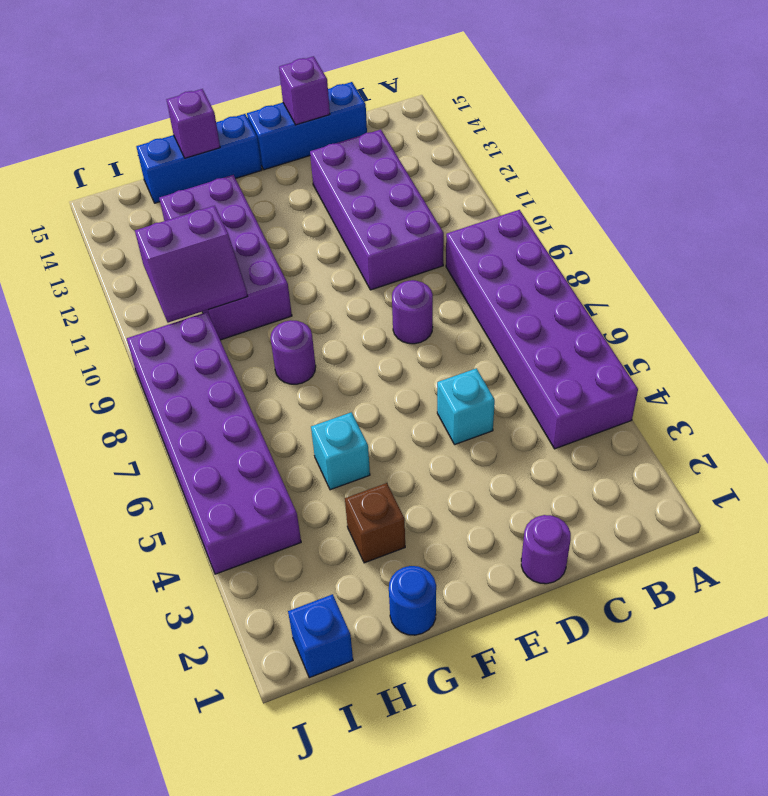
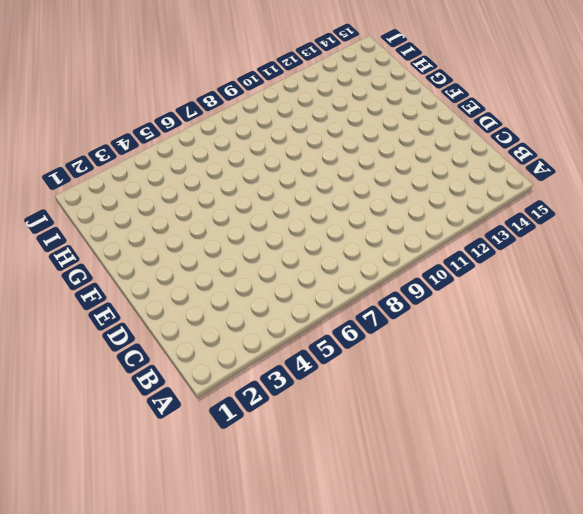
none -> purple brick A4:B9 level 1
none -> purple brick C10:D13 level 1
none -> blue brick C15:E15 level 1

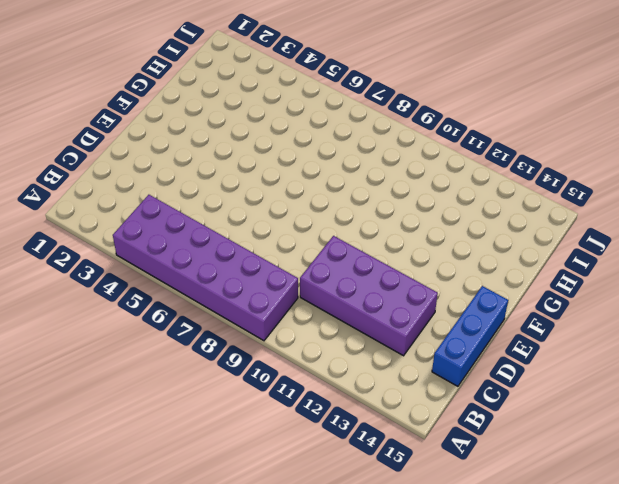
none -> purple round brick D1 level 1
none -> cyan brick D5 level 1
none -> purple round brick D8 level 1

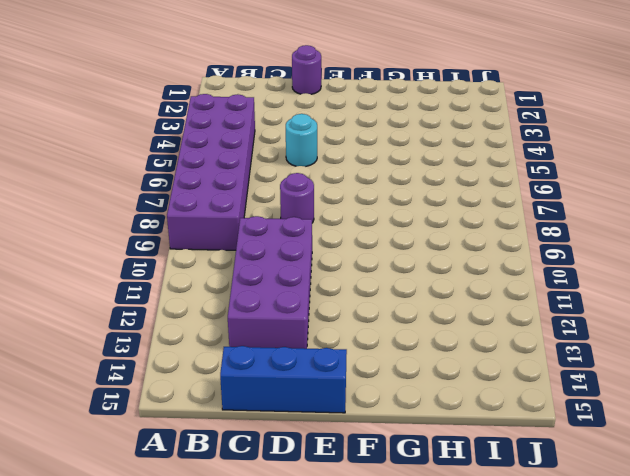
cyan round brick D5 level 1 -> cyan brick D5 level 1
none -> blue brick F15:H15 level 1
none -> blue round brick G1 level 1
none -> brown brick G3 level 1

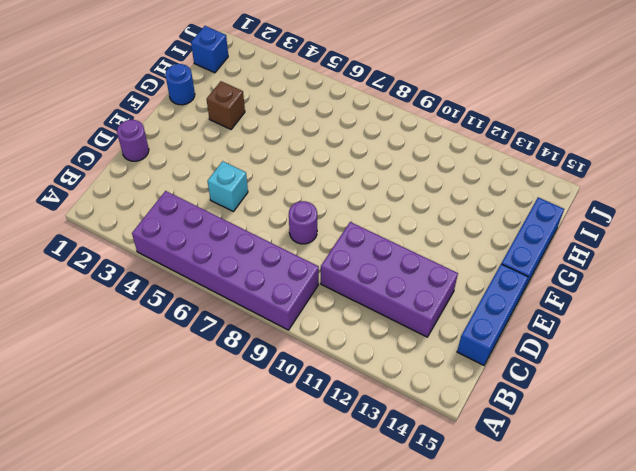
none -> cyan brick G5 level 1
none -> purple round brick G8 level 1
none -> purple brick G10:H13 level 1

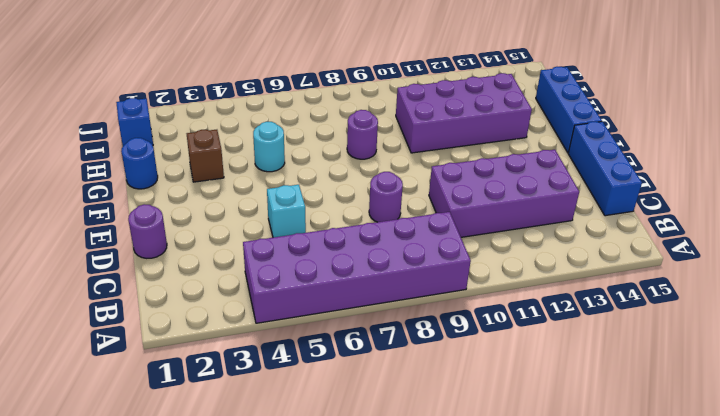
cyan round brick G5 level 1 -> cyan brick G5 level 1
none -> purple brick I4:J9 level 1
none -> purple brick D15 level 2
none -> purple brick G15 level 2

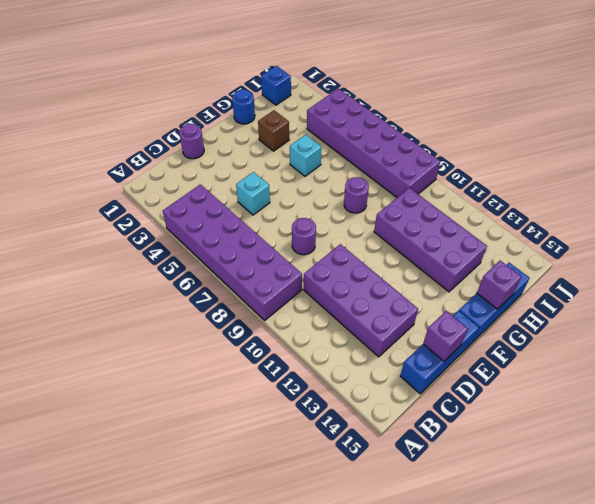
none -> purple slope H10:I11 level 2 top 11

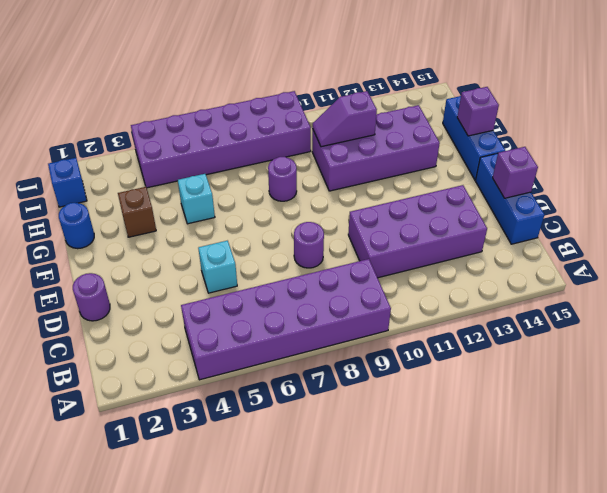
purple slope H10:H11 level 2 top 11 -> purple slope H10:I11 level 2 top 11

